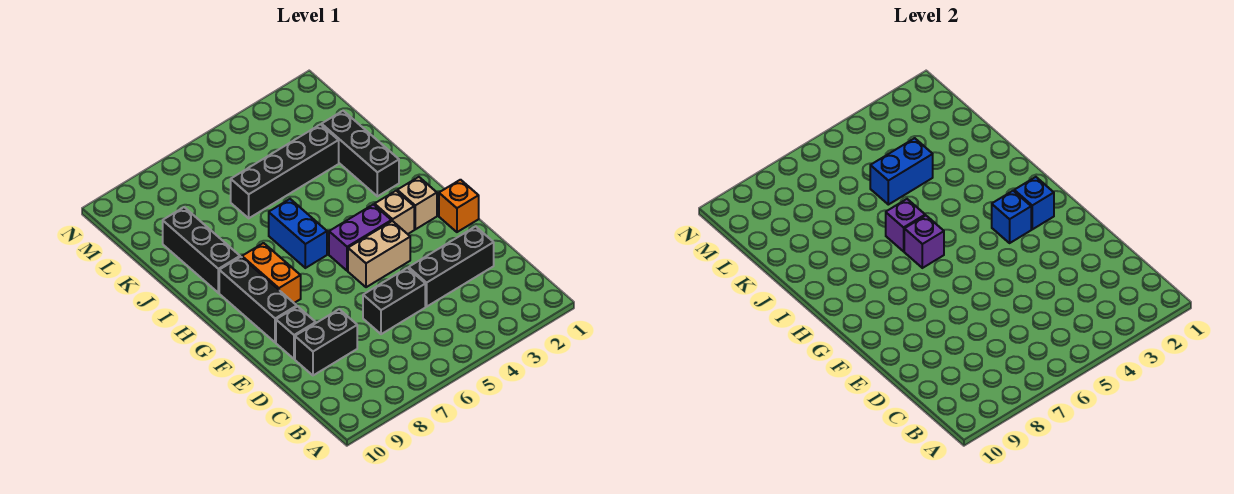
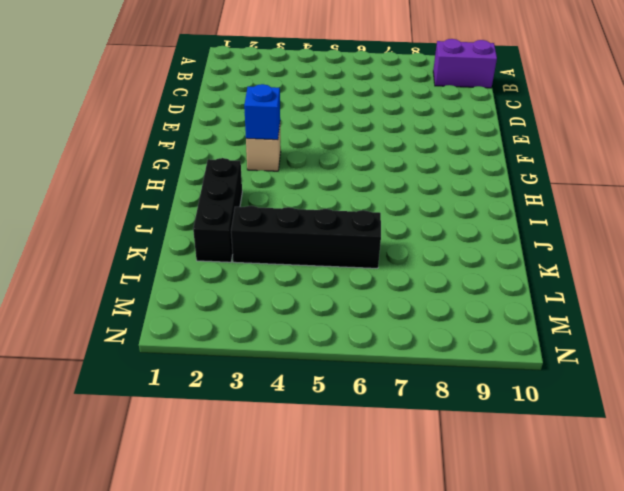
purple brick B9:B10 level 1 -> purple brick G4:G5 level 1
none -> black brick D2:D4 level 1
none -> black brick D5:D6 level 1
none -> black brick D8:D9 level 1

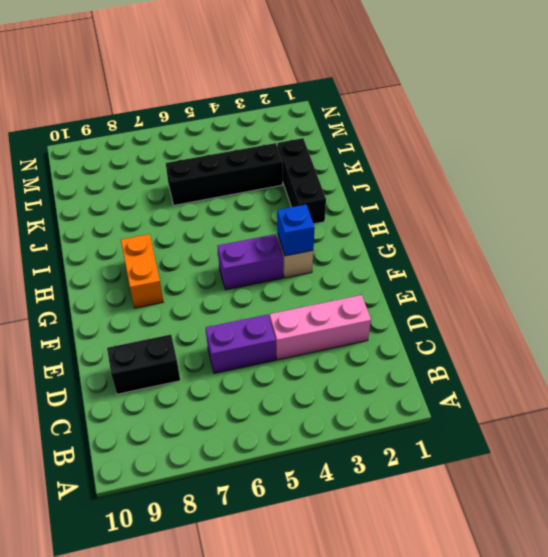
pink brick D2:D4 level 1 -> black brick D2:D4 level 1
purple brick D5:D6 level 1 -> black brick D5:D6 level 1
none -> black brick E9 level 1
none -> orange brick F1 level 1
none -> tan brick F4:F5 level 1

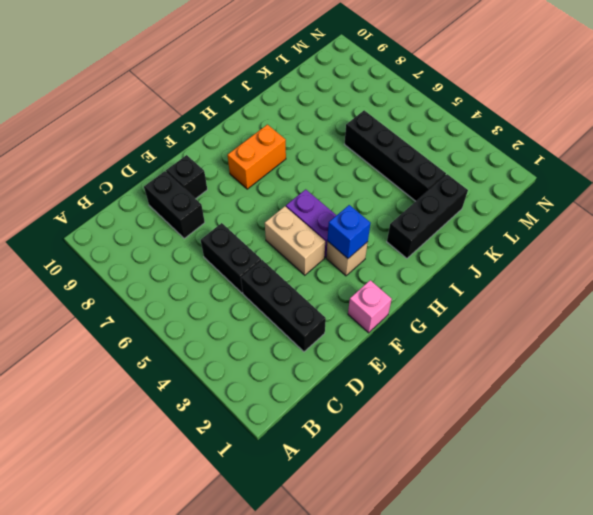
pink brick F1 level 1 -> orange brick F1 level 1
none -> black brick F9:H9 level 1
none -> tan brick G2 level 1
none -> blue brick H6:I6 level 1

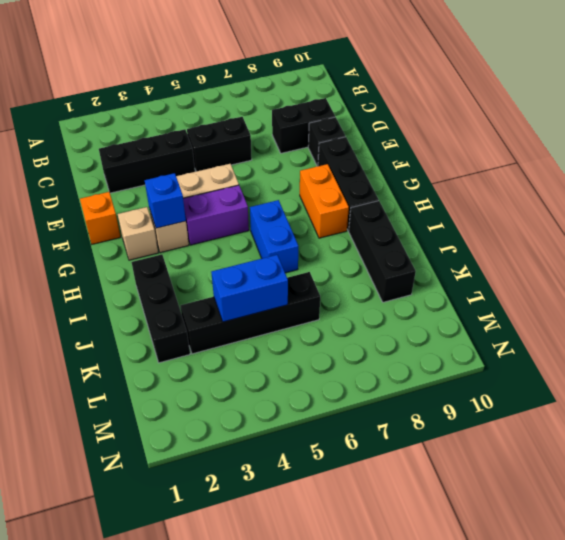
none -> blue brick G2 level 2
none -> purple brick H6 level 2
none -> purple brick I6 level 2

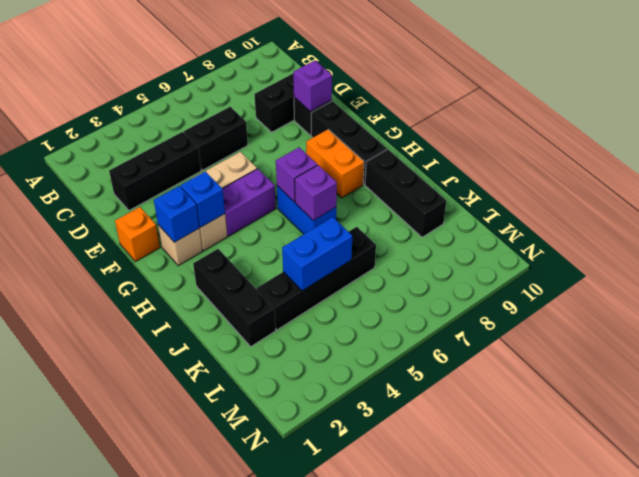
purple brick E9 level 2 -> none

